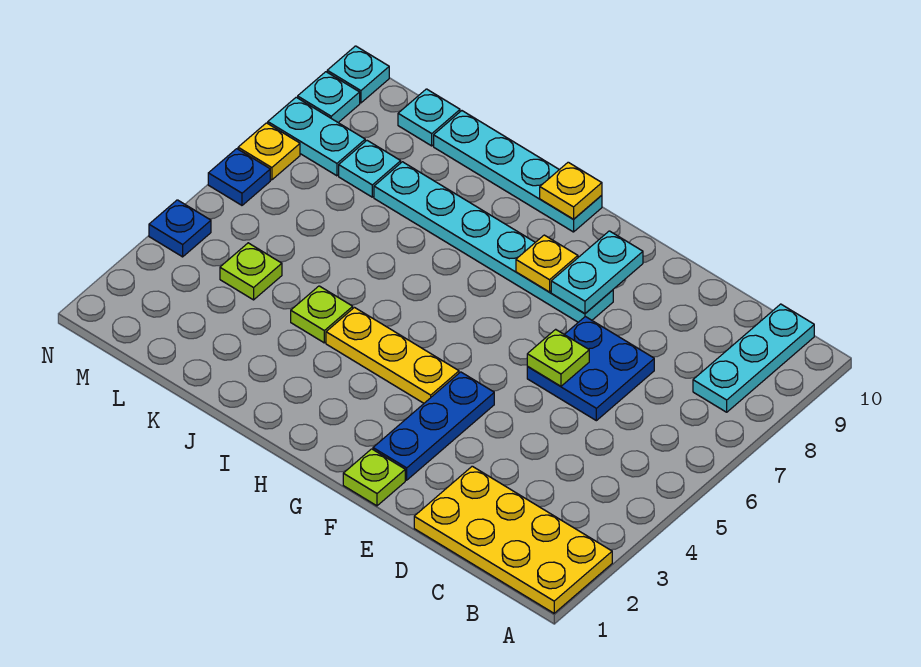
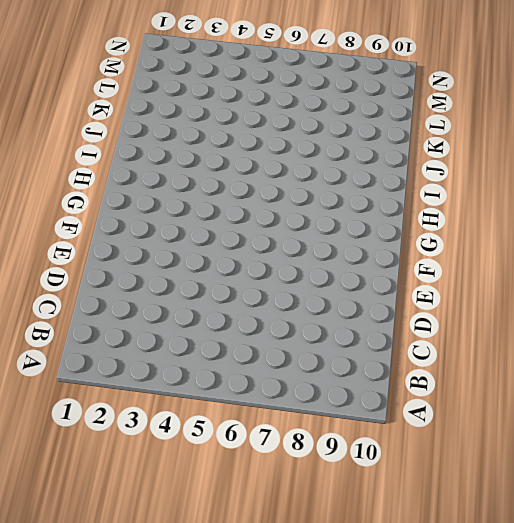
none -> yellow plate A1:D2 level 1
none -> cyan plate B8:B10 level 1
none -> blue plate D6:E7 level 1

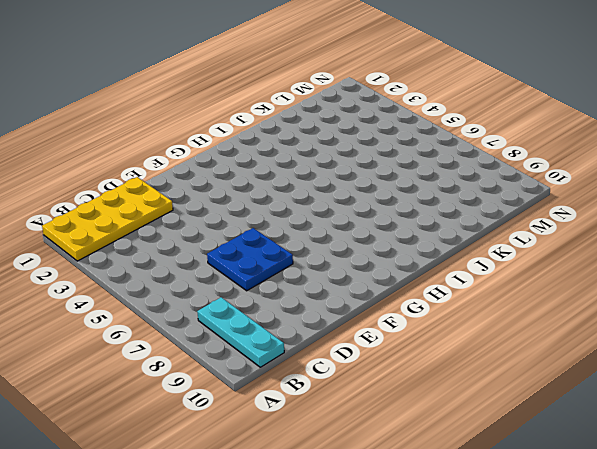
none -> lime plate F1 level 1
none -> blue plate F2:F4 level 1
none -> cyan plate F8:K8 level 1

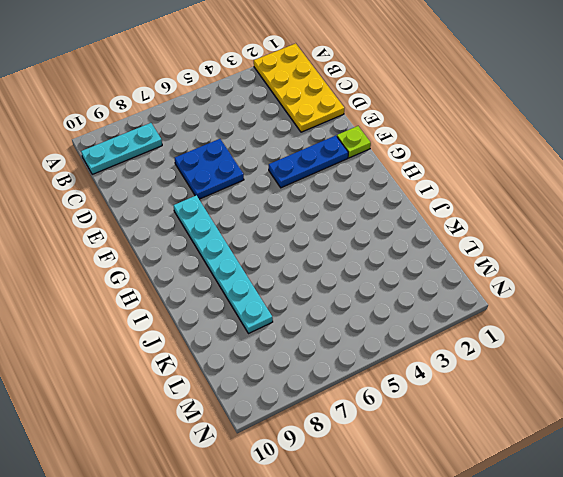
none -> yellow plate G4:I4 level 1
none -> cyan plate H10:K10 level 1
none -> lime plate J4 level 1

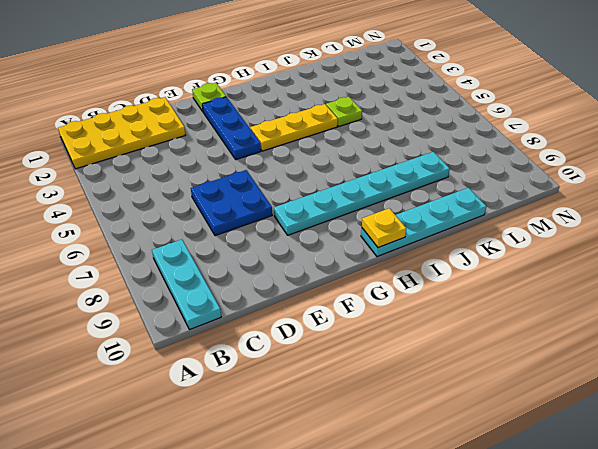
none -> lime plate L4 level 1
none -> cyan plate L8 level 1
none -> cyan plate L10 level 1

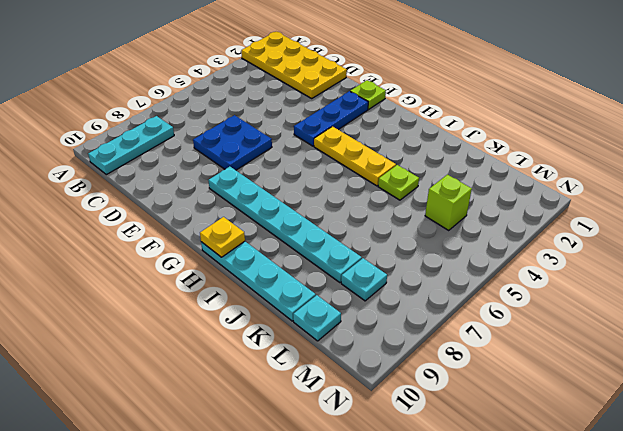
lime brick L4 level 1 -> lime plate L4 level 1
none -> cyan plate M8:N8 level 1
none -> blue plate N4 level 1
none -> blue plate N6 level 1

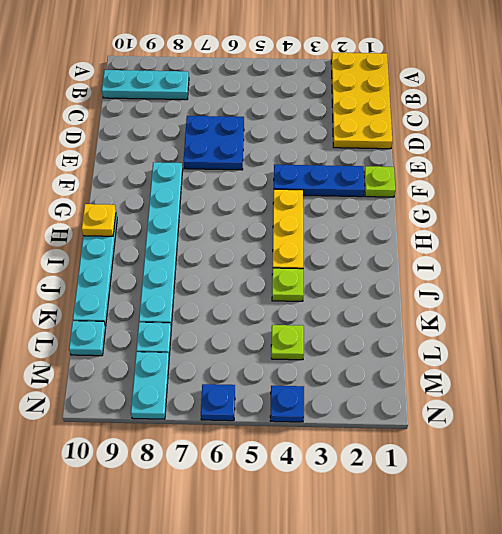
none -> yellow plate N7 level 1
none -> cyan plate N9 level 1
none -> cyan plate N10 level 1

